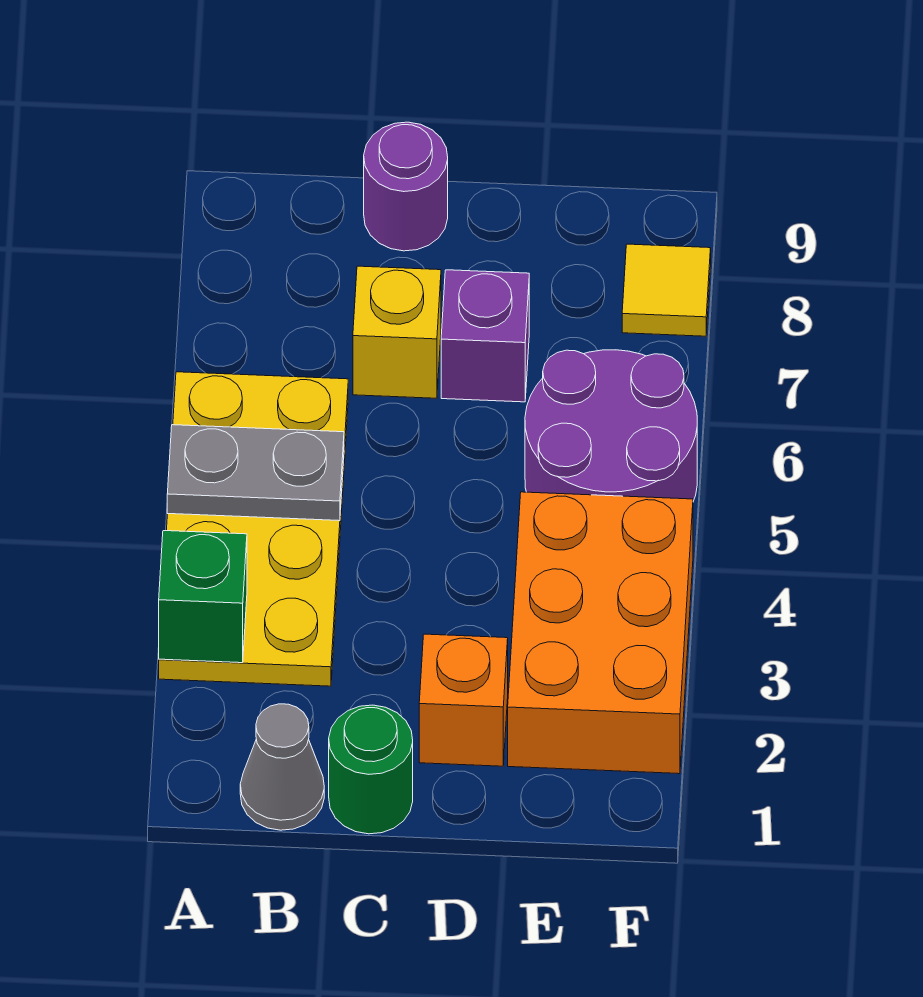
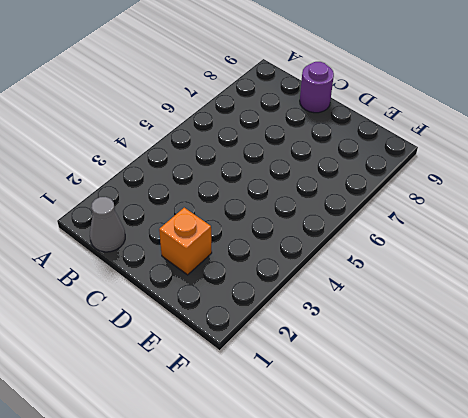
none -> yellow plate A3:B6 level 1
none -> green round brick C1 level 1
none -> yellow brick C7 level 1

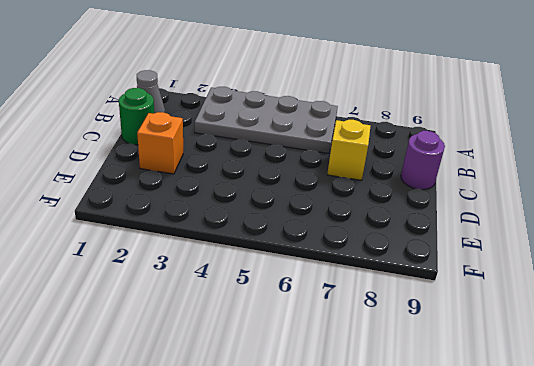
grey plate A3:B6 level 1 -> yellow plate A3:B6 level 1
none -> purple brick D7 level 1
none -> orange brick E2:F4 level 1
none -> purple round brick E5:F6 level 1

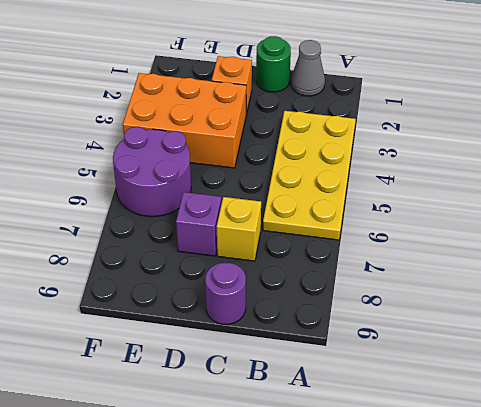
orange brick D3:F4 level 1 -> orange brick E2:F4 level 1
none -> yellow tile F8 level 1
none -> green brick A3 level 2
none -> grey plate A5:B5 level 2

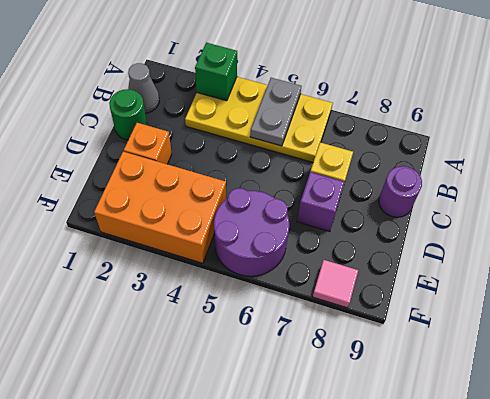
pink tile F8 level 1 -> yellow tile F8 level 1

